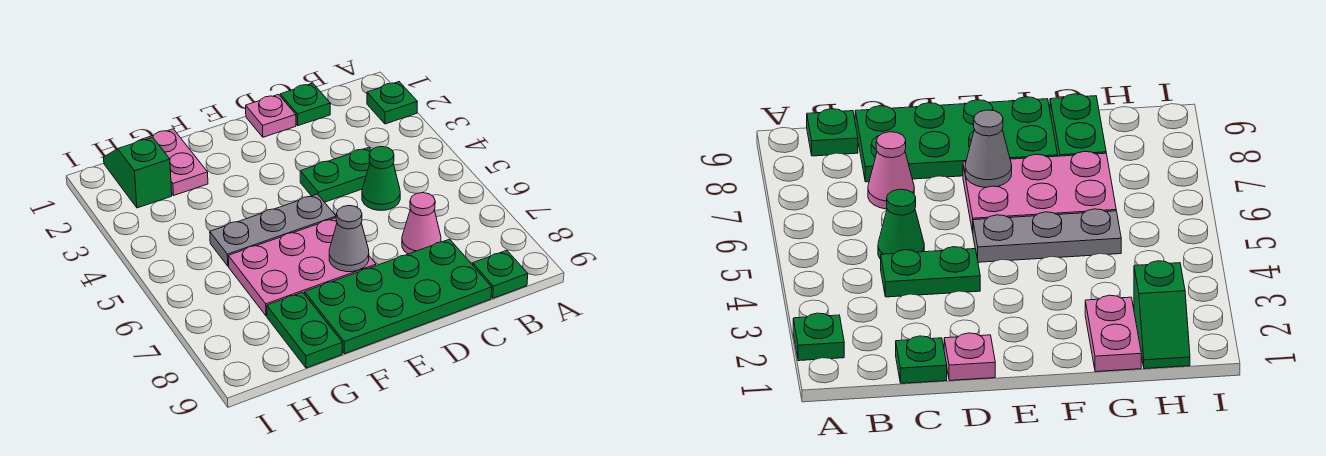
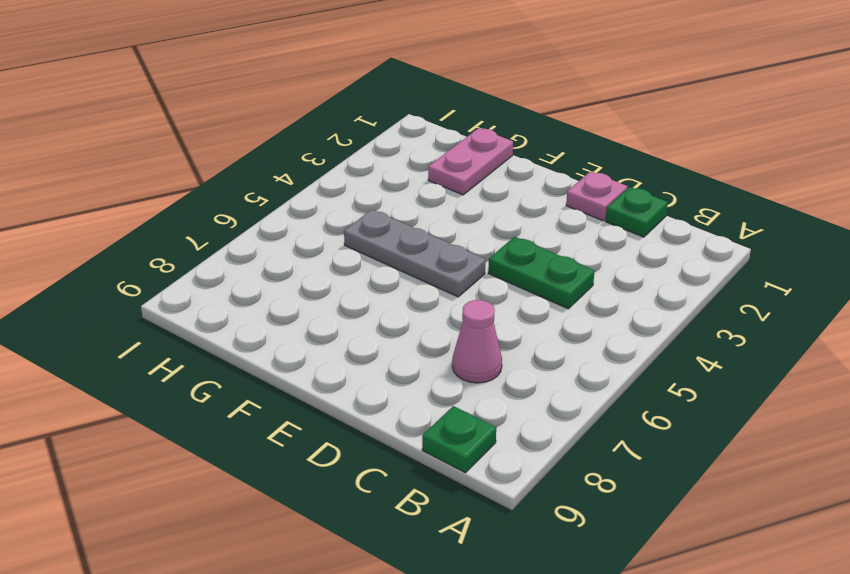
none -> green plate A2 level 1
none -> green cone C5 level 1
none -> green plate C8:F9 level 1

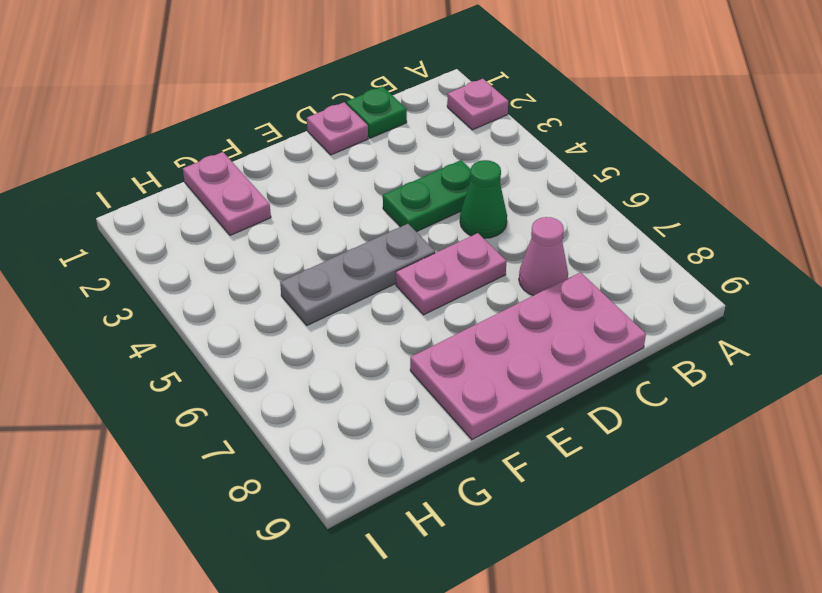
pink plate A2 level 1 -> green plate A2 level 1
pink plate C8:F9 level 1 -> green plate C8:F9 level 1
pink plate D6:E6 level 1 -> pink plate E6:G7 level 1
none -> green plate B9 level 1
none -> green plate G8:G9 level 1
none -> green slope H1:H2 level 1 top 2

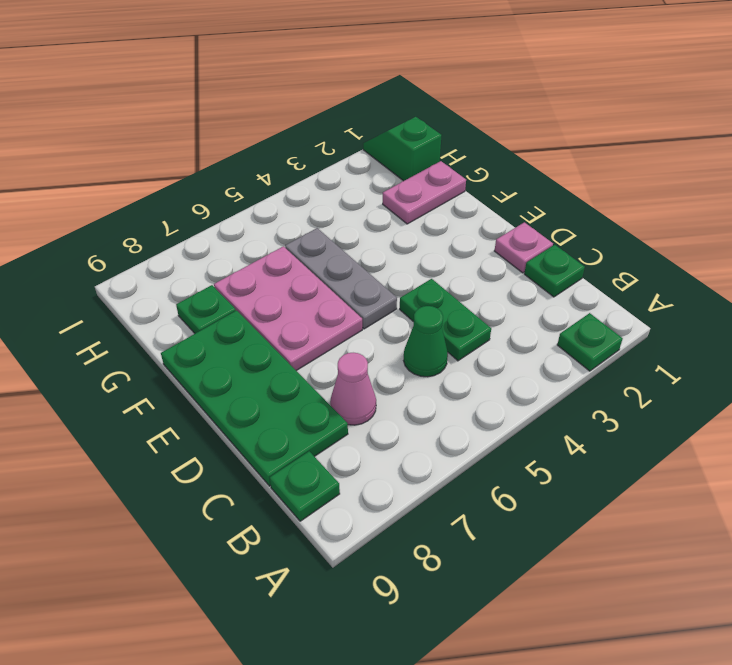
green plate G8 level 1 -> green plate G8:G9 level 1
green slope H1:I1 level 1 top H -> green slope H1:H2 level 1 top 2
none -> grey cone E7 level 2

